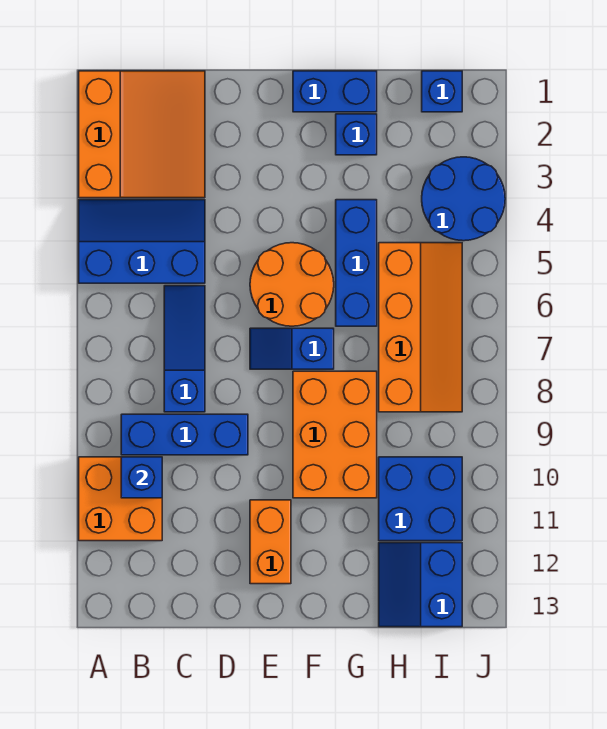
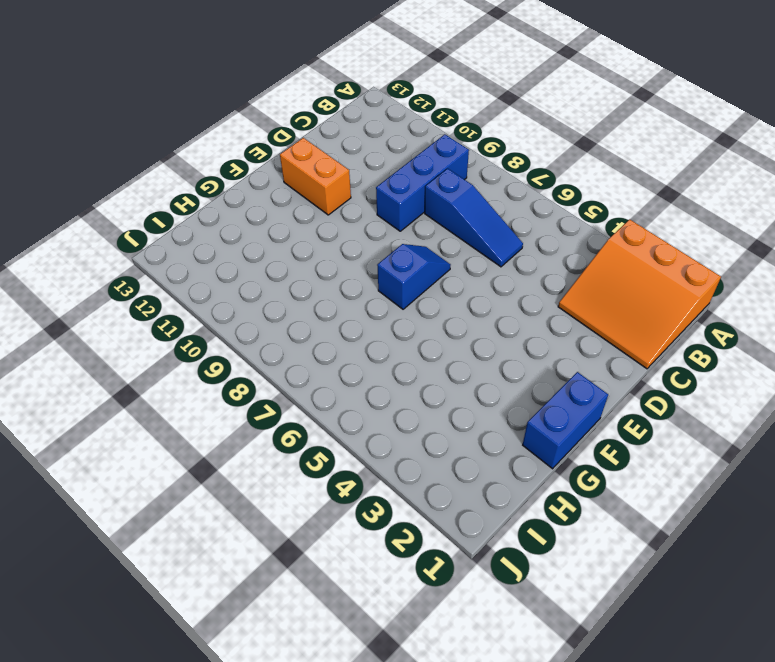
none -> blue slope A4:C5 level 1 top 5
none -> orange brick A10:B11 level 1
none -> orange round brick E5:F6 level 1

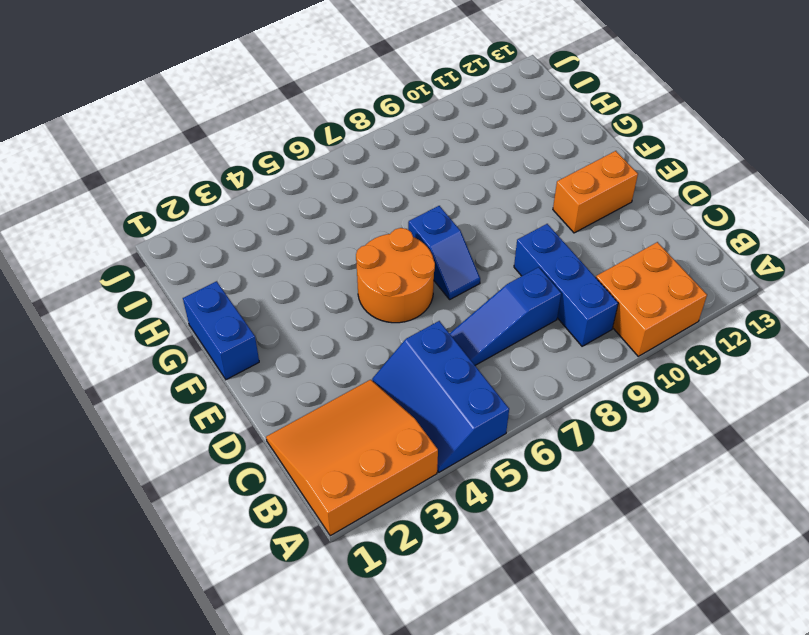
none -> orange brick F8:G10 level 1
none -> blue brick G2 level 1
none -> blue brick G4:G6 level 1

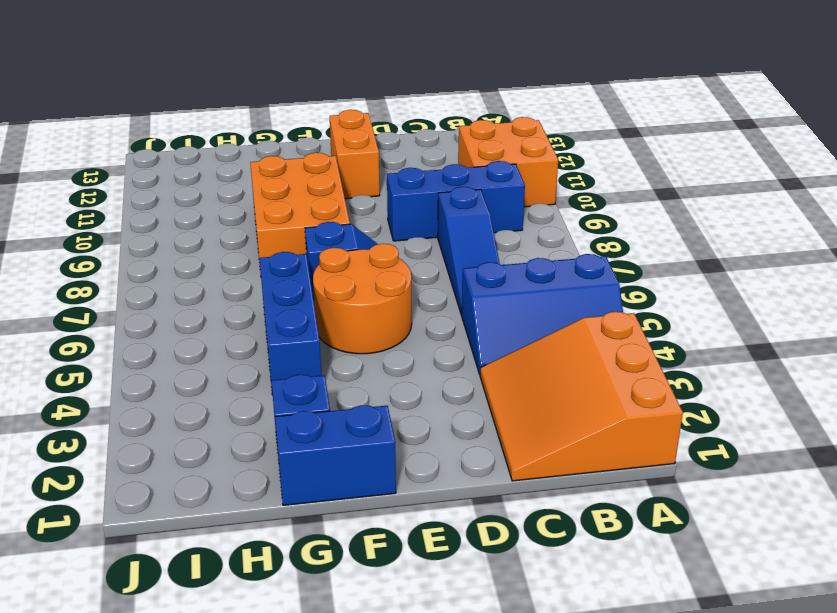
none -> orange slope H5:I8 level 1 top H
none -> blue brick H10:I11 level 1
none -> blue slope H12:I13 level 1 top I

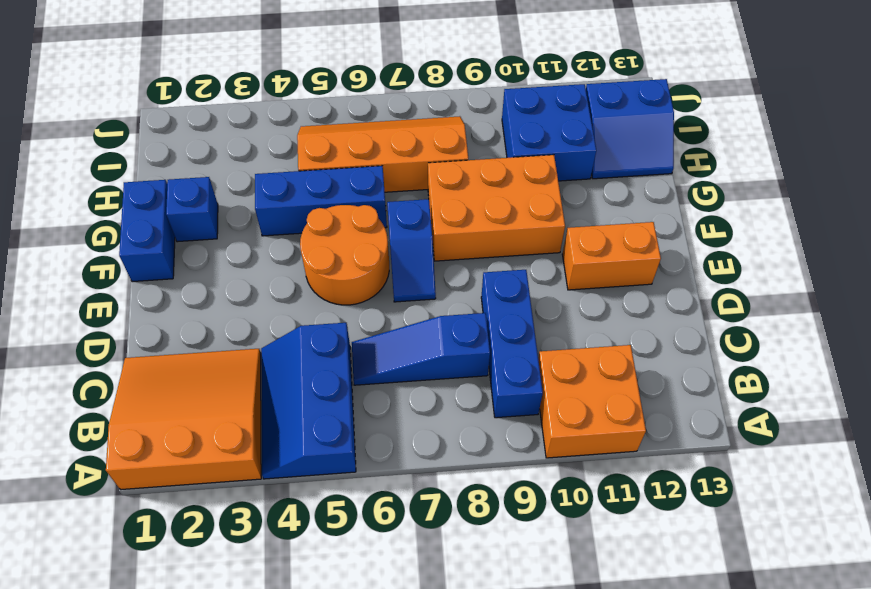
none -> blue brick I1 level 1
none -> blue round brick I3:J4 level 1
none -> blue brick B10 level 2

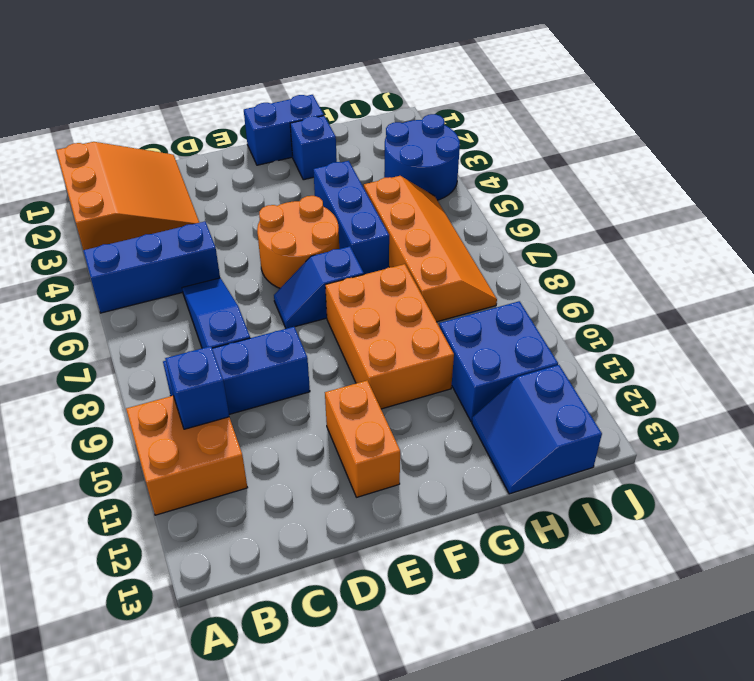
none -> blue brick I1 level 1

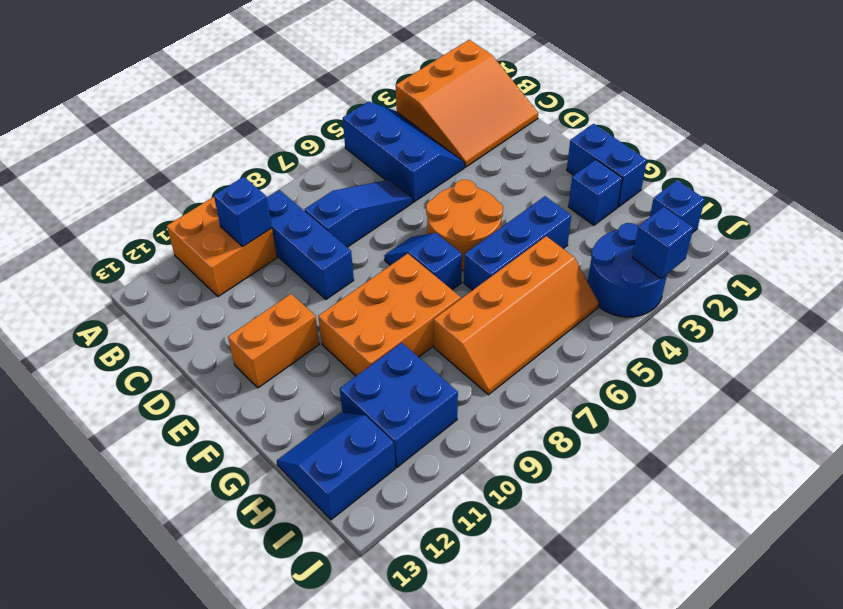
blue brick J3 level 2 -> none

